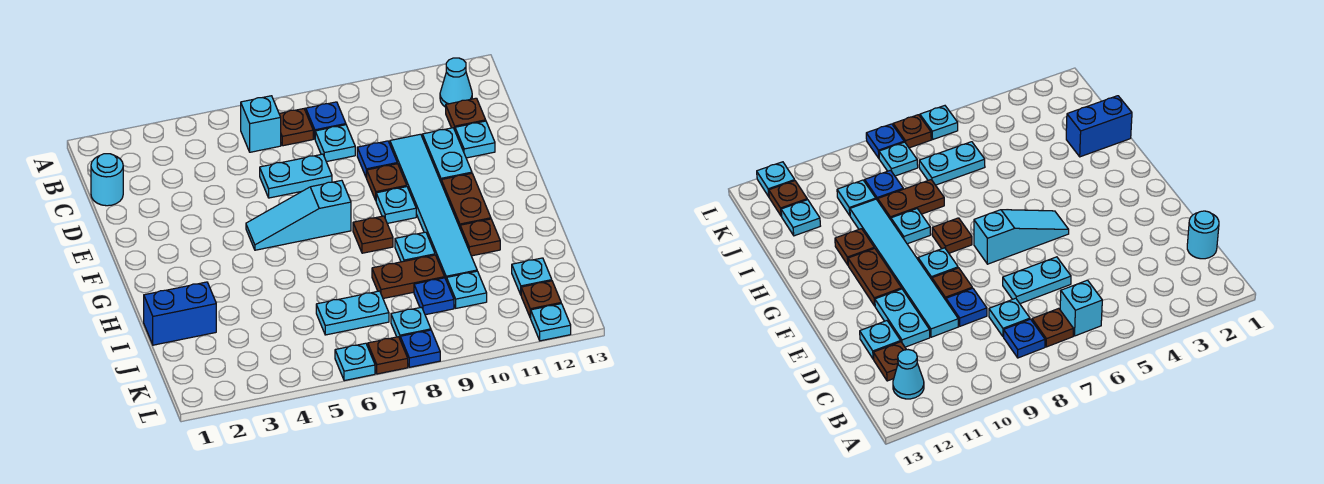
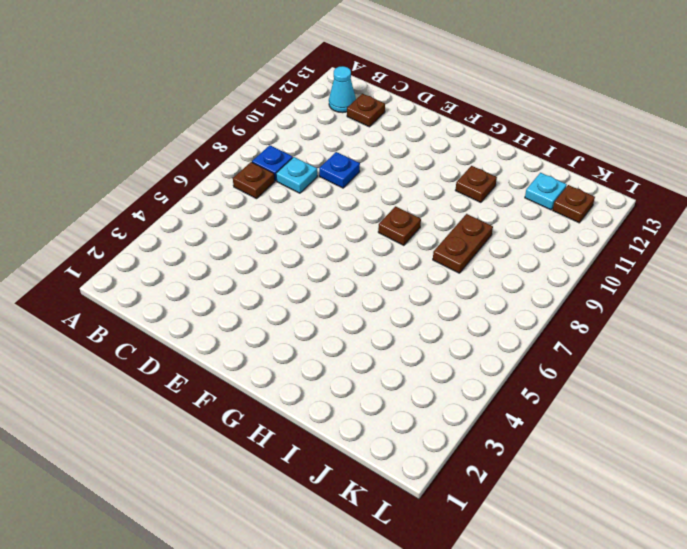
none -> cyan brick B6 level 1
none -> cyan round brick C1 level 1
none -> cyan plate D6:D7 level 1
none -> cyan tile D10:I10 level 1

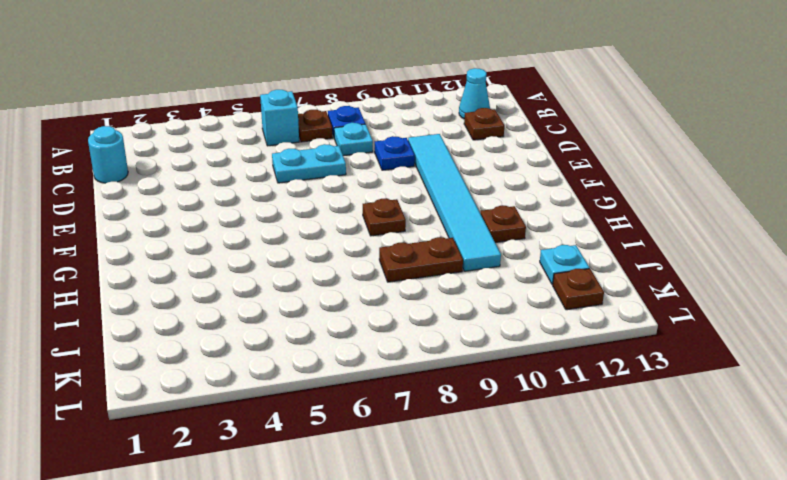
none -> cyan plate D11:E11 level 1
none -> cyan plate D12 level 1
none -> brown plate E9 level 1
none -> cyan slope F5:F7 level 1 top 7

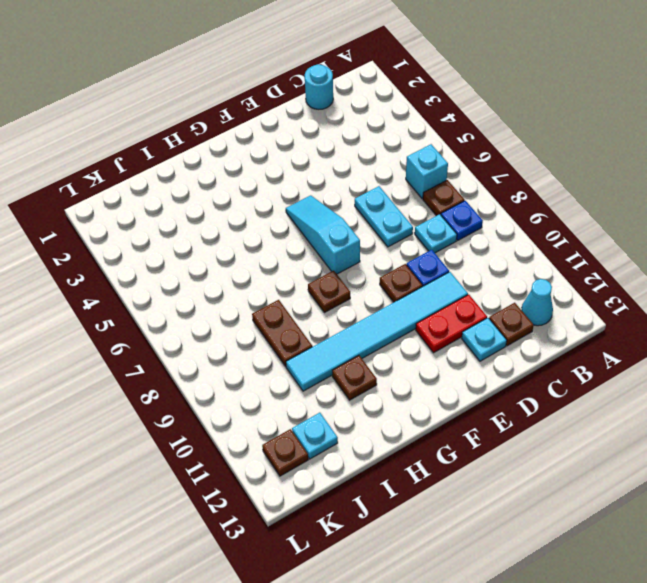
red plate D11:E11 level 1 -> cyan plate D11:E11 level 1
none -> cyan plate F9 level 1
none -> brown plate F11:G11 level 1
none -> cyan plate H9 level 1
none -> blue brick I1:I2 level 1

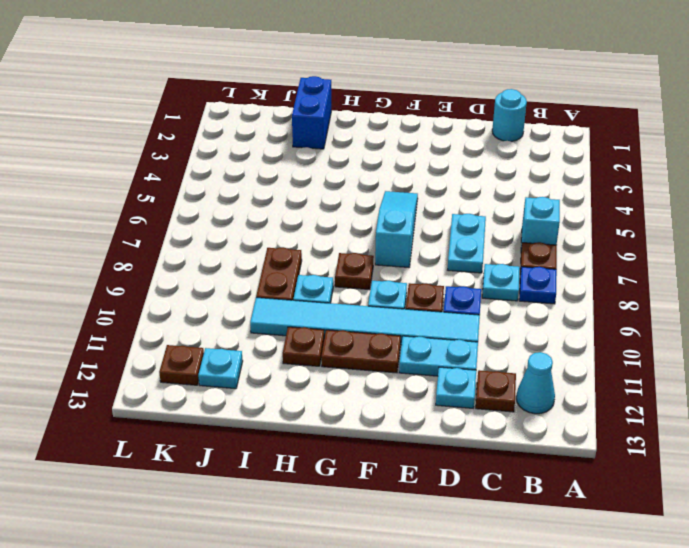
none -> cyan plate J6:J7 level 1
none -> blue plate J9 level 1
none -> cyan plate J10 level 1
none -> cyan plate K8 level 1

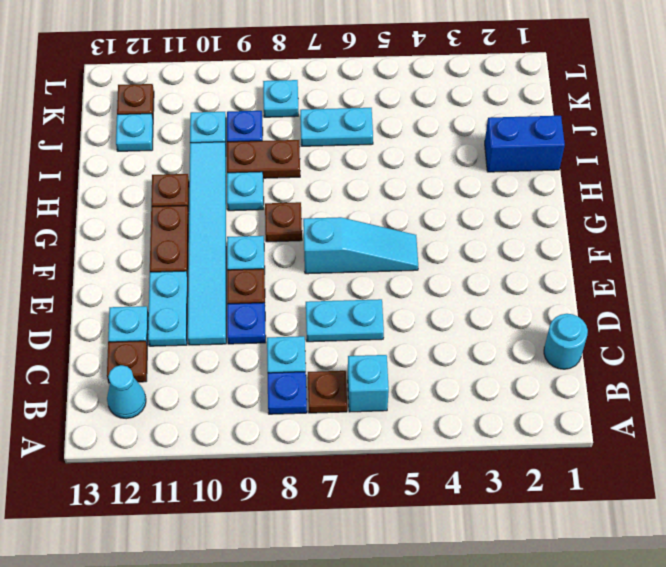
none -> cyan plate L6 level 1
none -> brown plate L7 level 1
none -> blue plate L8 level 1
none -> cyan plate L12 level 1

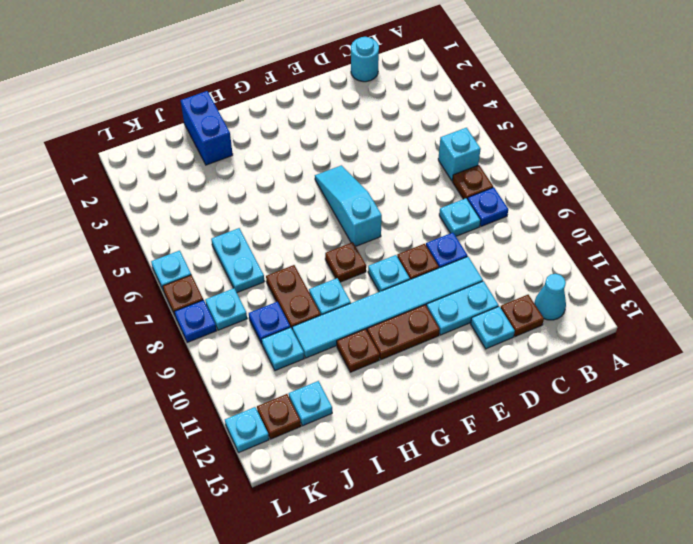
none -> cyan plate D6:D7 level 1

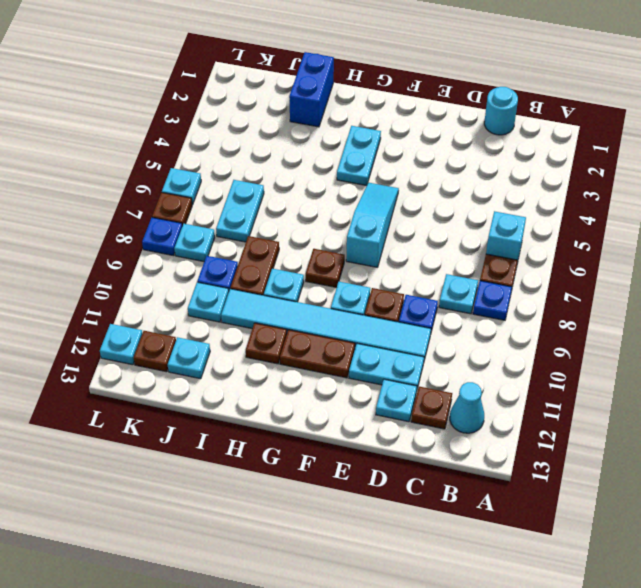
cyan plate G3:G4 level 1 -> cyan plate D6:D7 level 1

